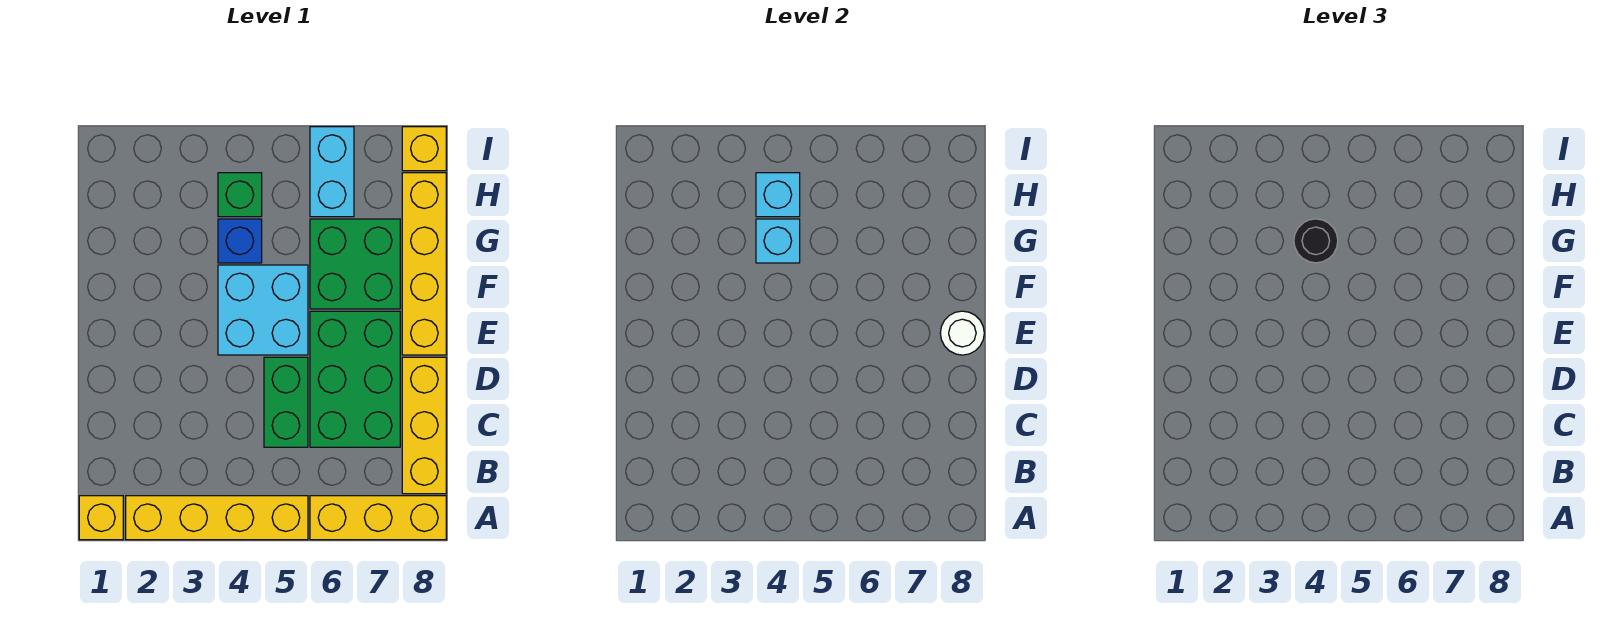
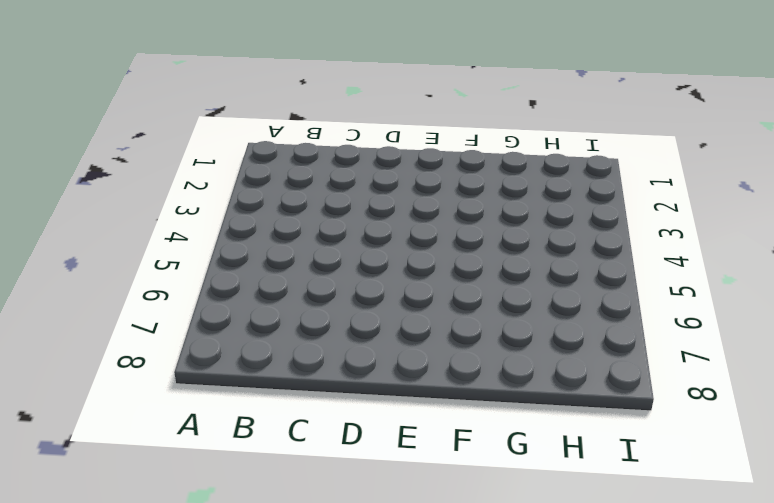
none -> yellow brick A1 level 1
none -> yellow brick A2:A5 level 1
none -> yellow brick A6:A8 level 1

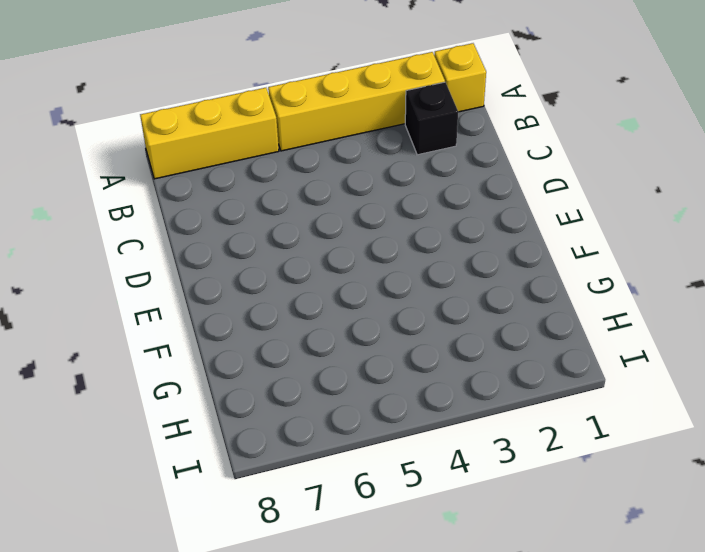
black brick B2 level 1 -> none
none -> yellow brick B8:D8 level 1
none -> green brick C5:D5 level 1
none -> green brick C6:E7 level 1

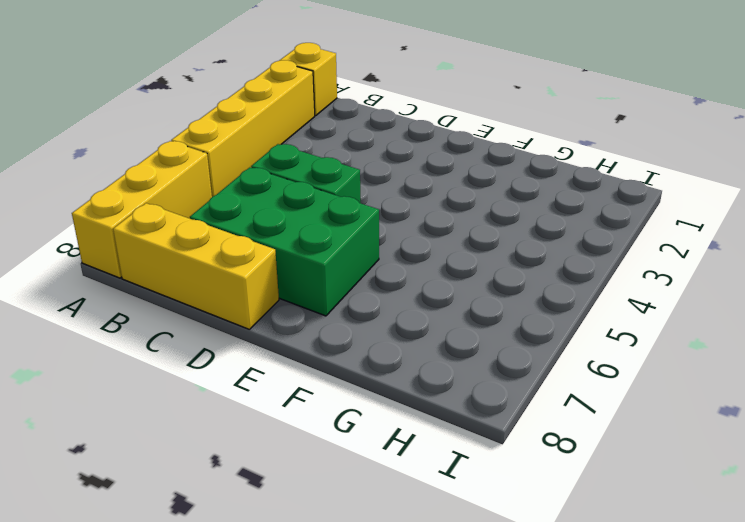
none -> cyan brick E4:F5 level 1
none -> yellow brick E8:H8 level 1
none -> green brick F6:G7 level 1

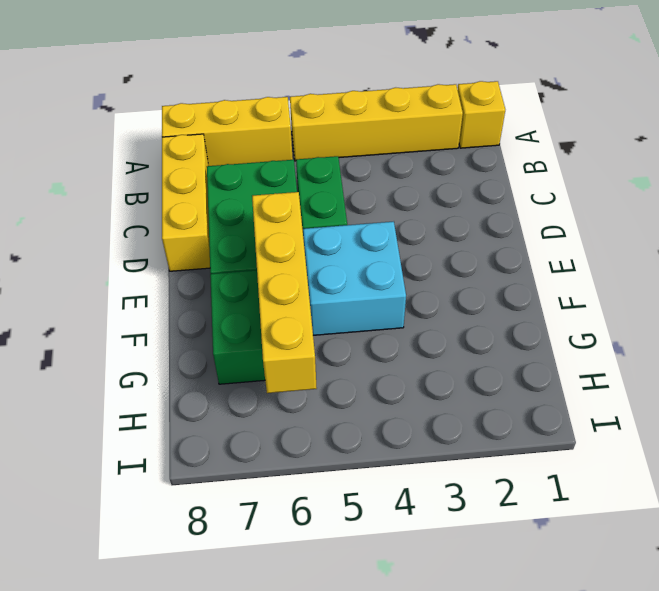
yellow brick E6:H6 level 2 -> yellow brick E8:H8 level 1
none -> blue brick G4 level 1
none -> green brick H4 level 1
none -> cyan brick H6:I6 level 1

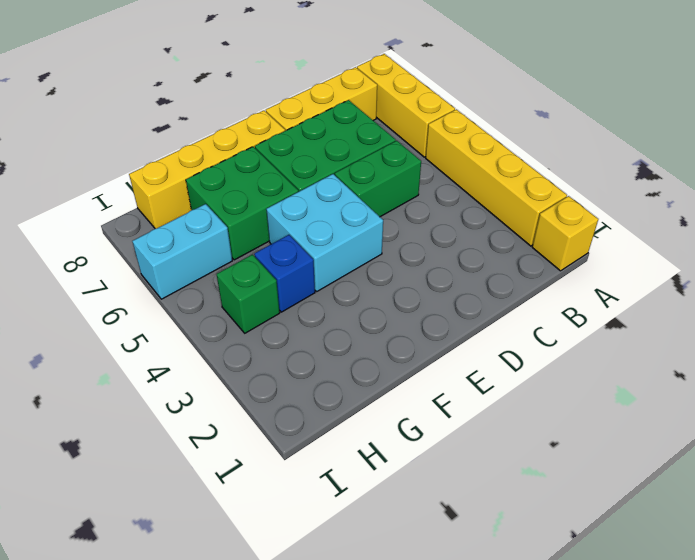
none -> yellow brick I8 level 1
none -> white round brick E8 level 2
none -> cyan brick G4 level 2

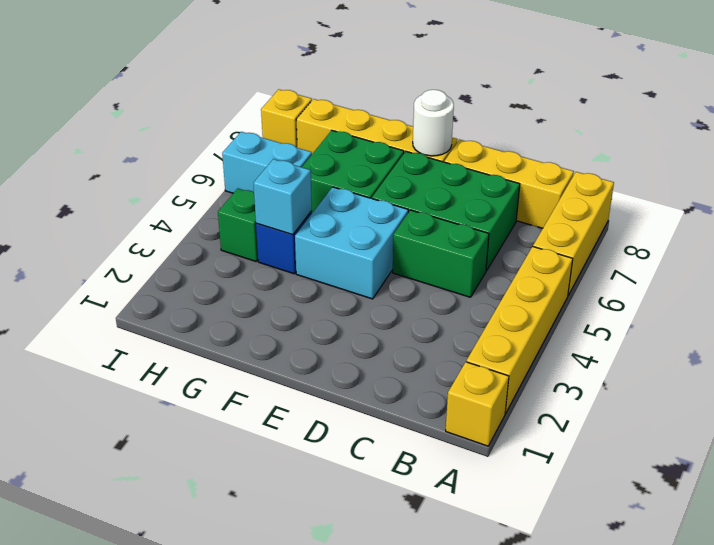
none -> cyan brick H4 level 2
none -> black round brick G4 level 3

